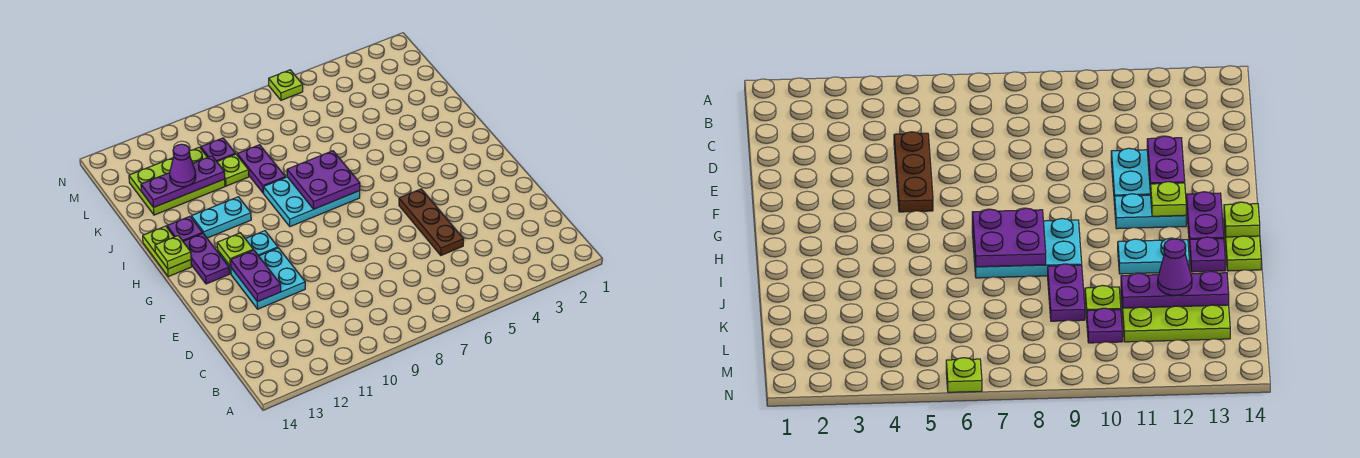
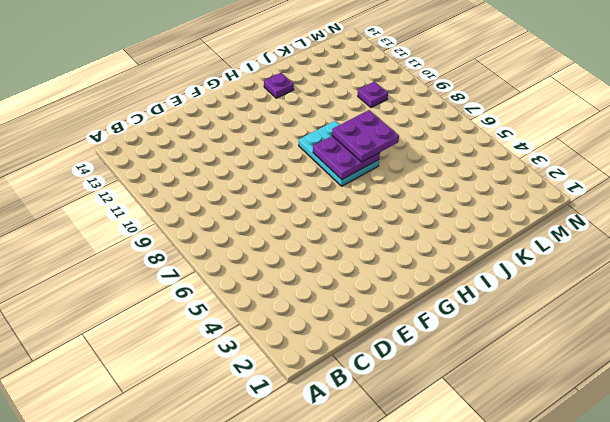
purple plate I7:J8 level 3 -> none
none -> brown plate D5:F5 level 1
none -> cyan plate E11:F12 level 1
none -> cyan plate G11:G12 level 1

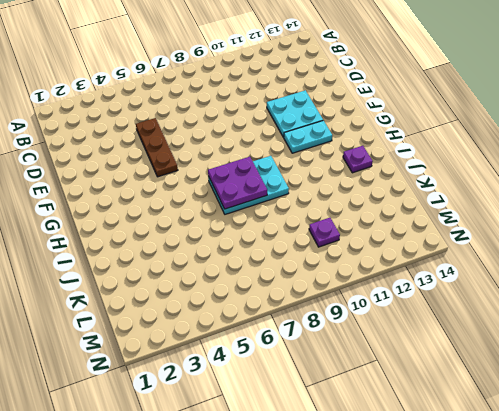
none -> purple plate G13:H13 level 1
none -> lime plate H14:I14 level 1
none -> cyan plate I11:I12 level 1

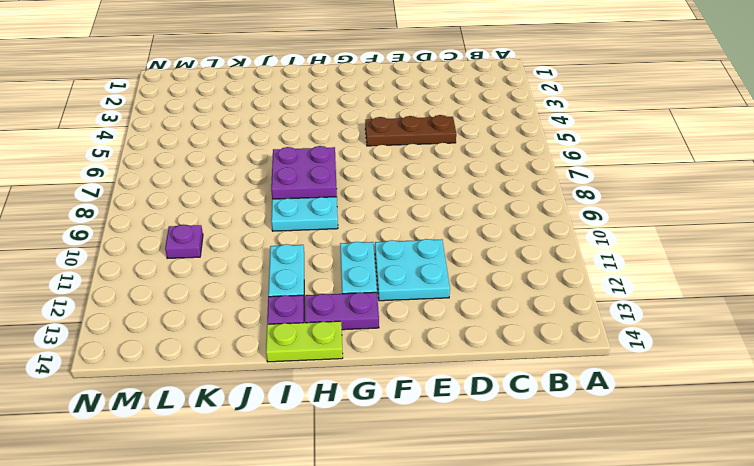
none -> purple plate J9:K9 level 1
none -> lime plate K10 level 1
none -> lime plate K11:L13 level 1

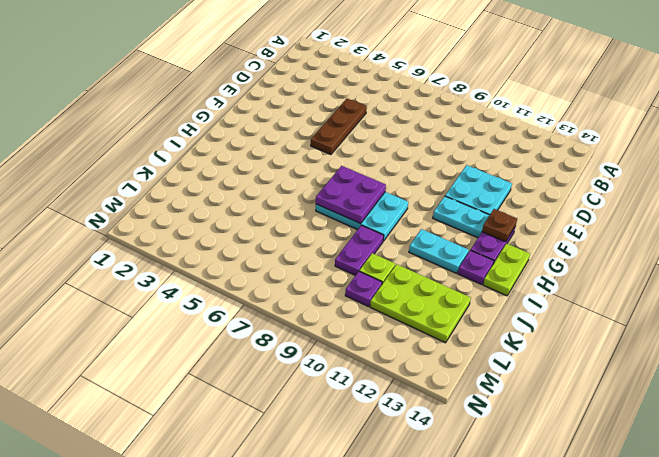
brown plate G13 level 2 -> none
none -> lime plate N6 level 1
none -> purple plate E12:F12 level 2
none -> lime plate G12 level 2

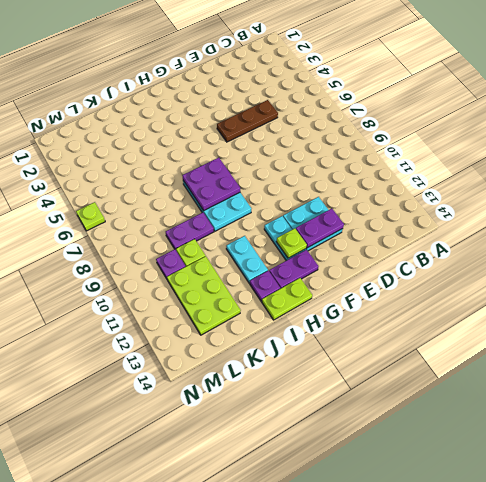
none -> lime plate H14 level 2
none -> purple plate K11:K13 level 2
none -> purple cone K12 level 3

